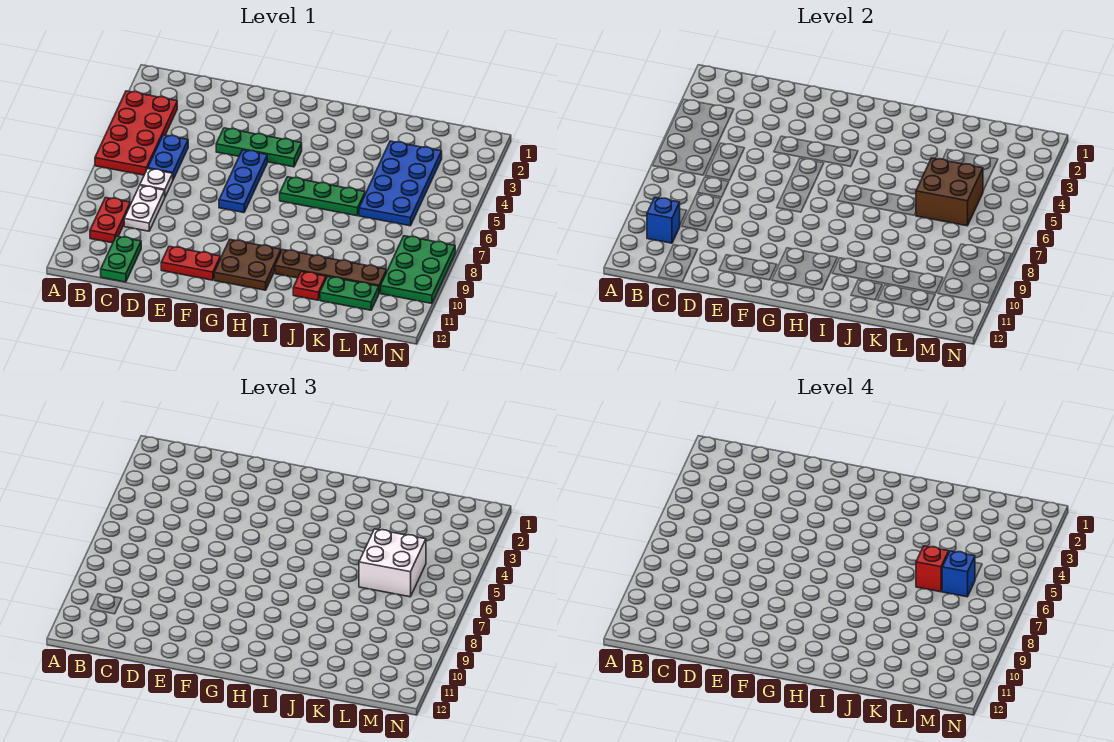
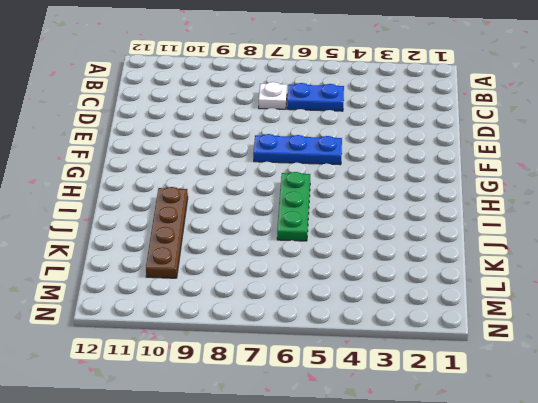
none -> red plate A3:B6 level 1
none -> red plate B9:B10 level 1
none -> white plate C8:C9 level 1

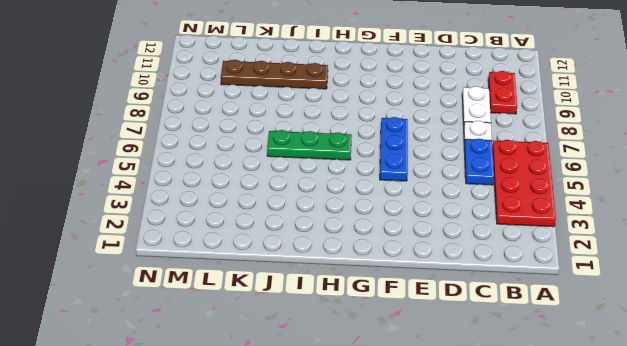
none -> green plate C11:C12 level 1
none -> green plate E4:G4 level 1
none -> red plate E11:F11 level 1

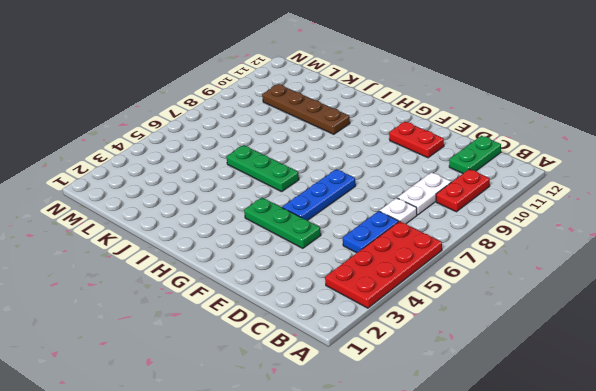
none -> brown plate G10:H11 level 1
none -> red plate J11 level 1
none -> blue plate K3:L6 level 1

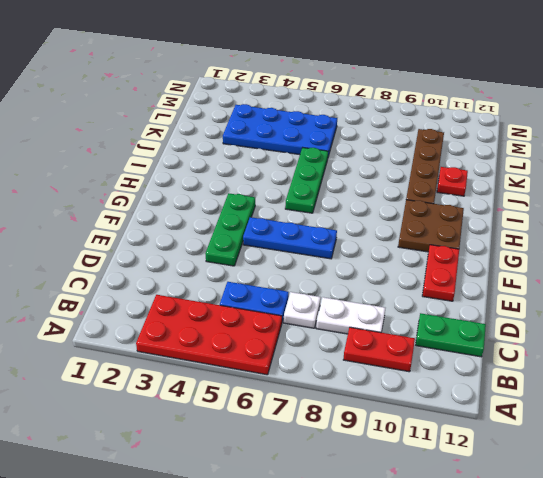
none -> green plate K11:L11 level 1
none -> green plate M8:N10 level 1
none -> blue brick B10 level 2

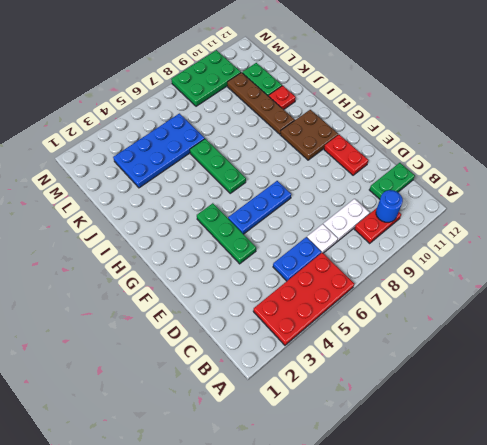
blue round brick B10 level 2 -> blue brick B10 level 2
none -> brown brick K5:L6 level 2
none -> white brick K5:L6 level 3
none -> red brick K6 level 4

